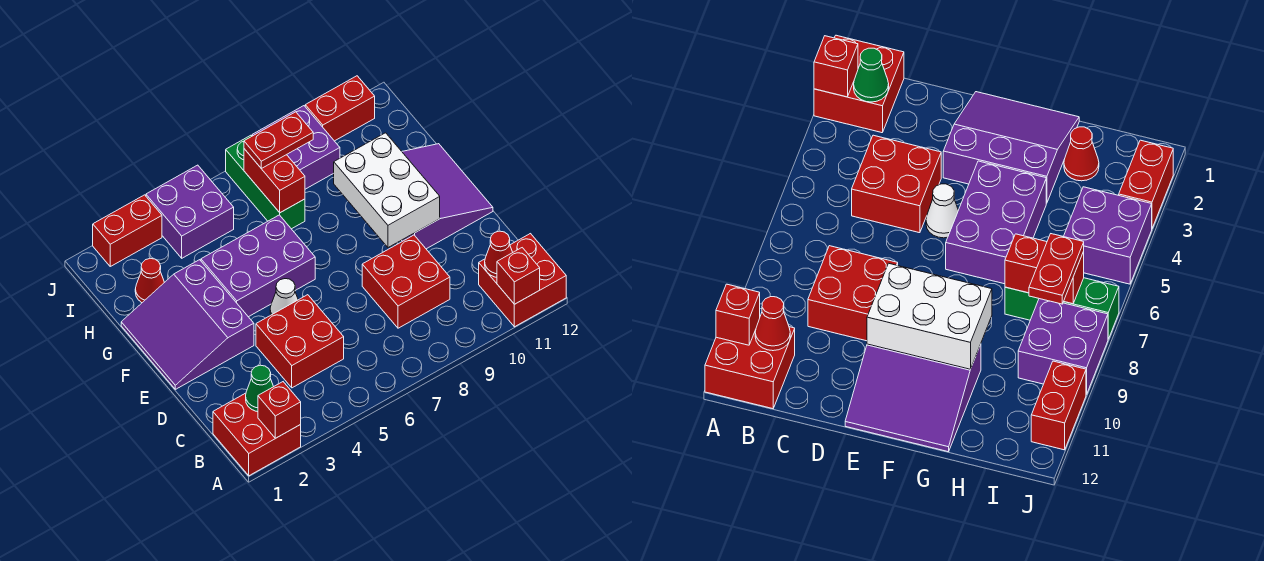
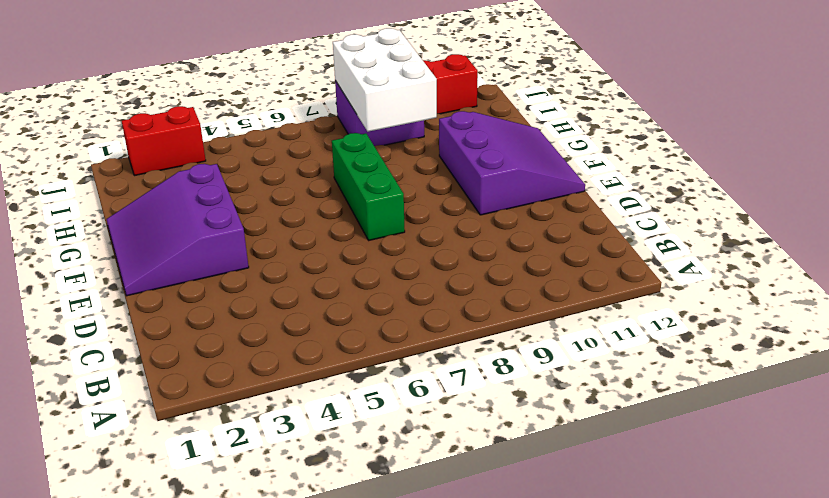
green brick E7:G7 level 1 -> green brick H7:J7 level 1
white brick H8:J9 level 2 -> white brick E9:G10 level 2
none -> red brick A1:B2 level 1
none -> red brick A11:B12 level 1
none -> red brick C4:D5 level 1

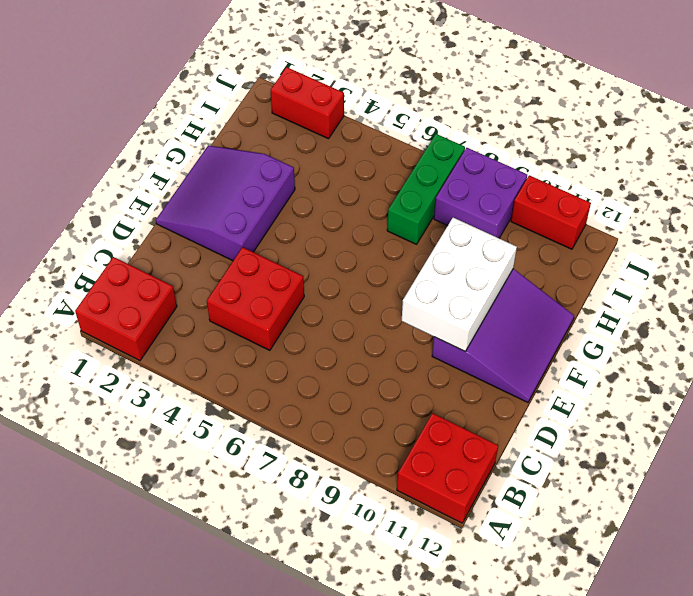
none -> red brick C8:D9 level 1
none -> white cone E5 level 1
none -> purple brick F4:G6 level 1

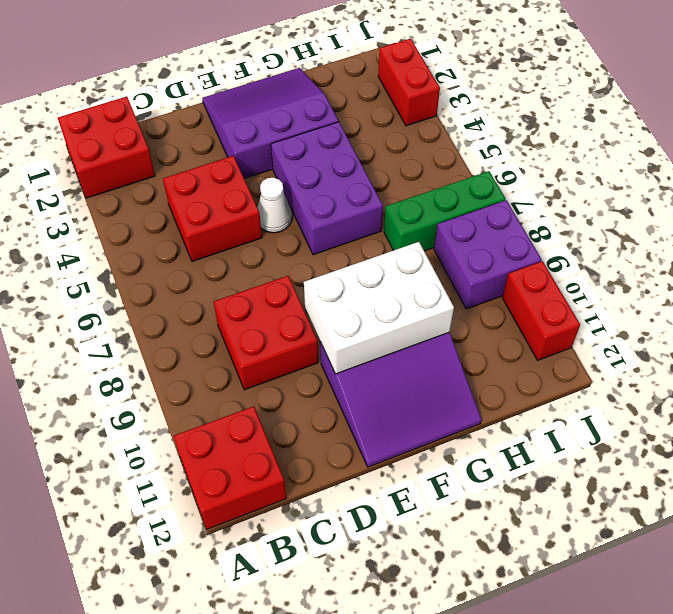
none -> red cone H2 level 1
none -> purple brick I4:J5 level 1
none -> red brick A2 level 2

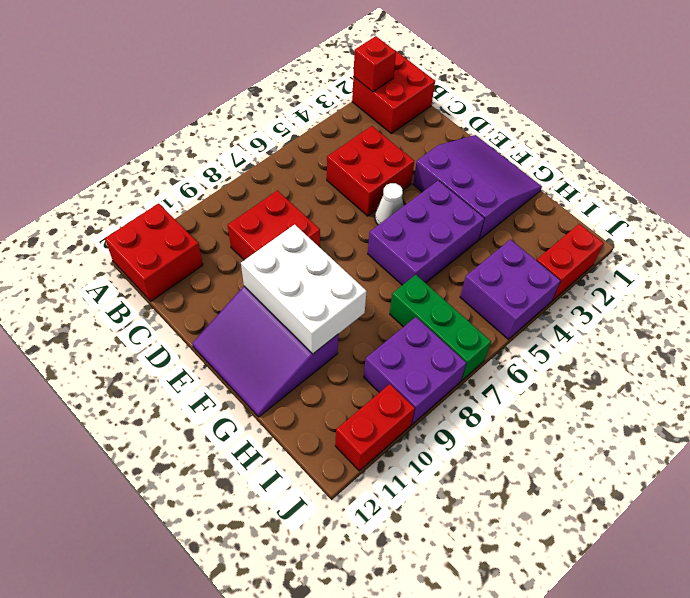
none -> red cone H2 level 1
none -> red brick A11 level 2
none -> green cone B2 level 2

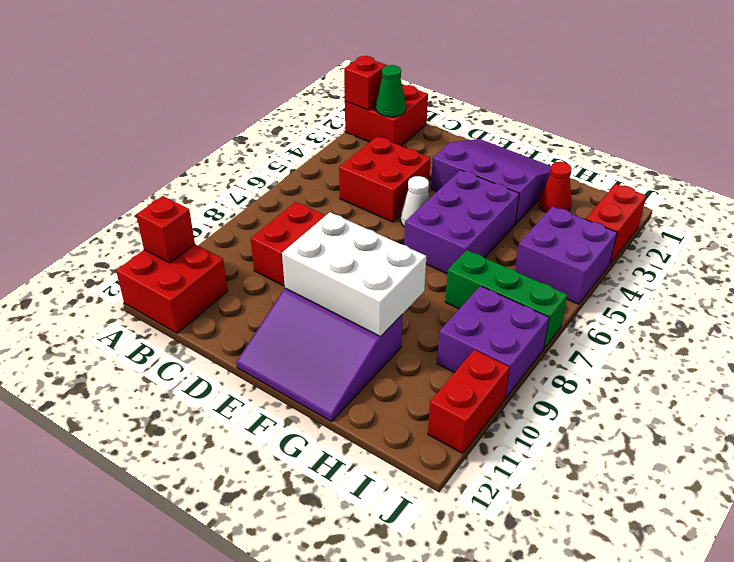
none -> red cone B11 level 2
none -> red brick H7:I7 level 2
none -> red plate I7:I8 level 3

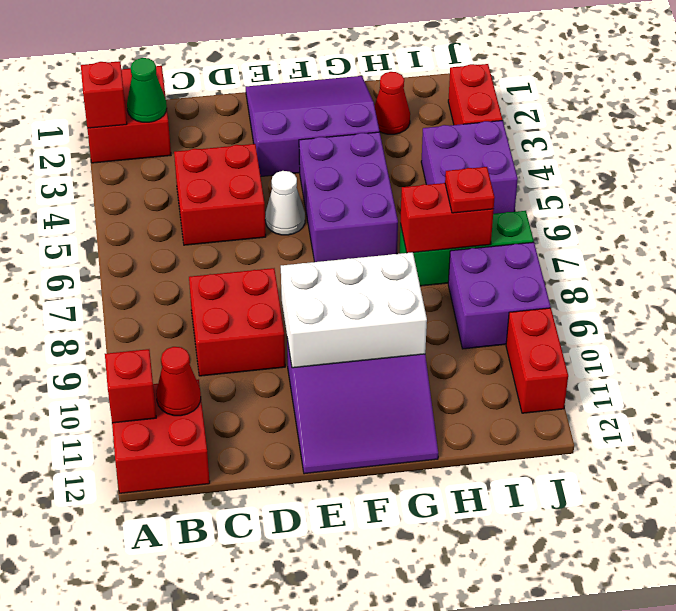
red plate I7 level 3 -> red plate I7:I8 level 3

